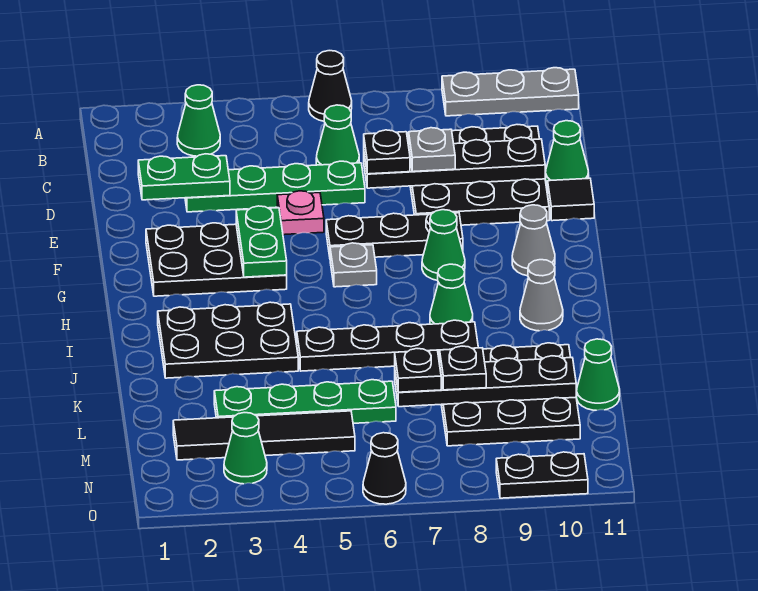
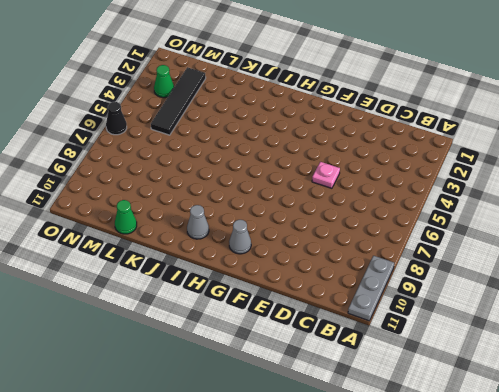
none -> black cone A6 level 1
none -> green cone B3 level 1
none -> green cone C6 level 1
none -> black plate C8:E10 level 1

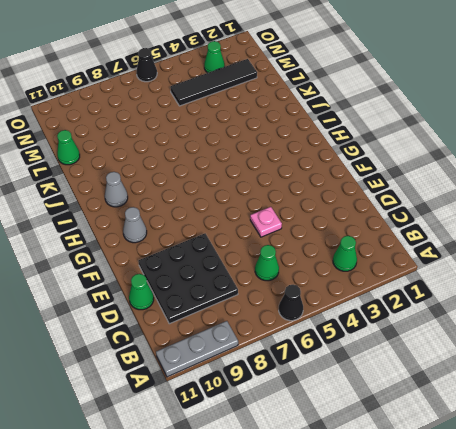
none -> green plate D3:D6 level 1
none -> black tile E11 level 1
none -> black plate F2:G4 level 1
none -> black plate F6:F8 level 1

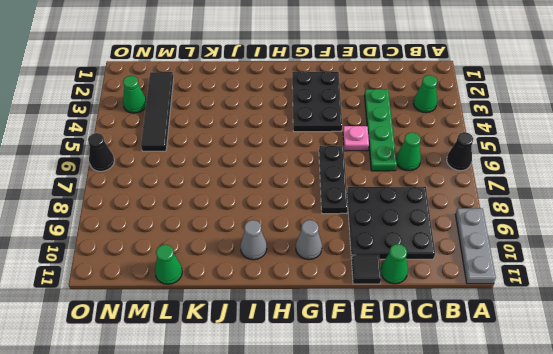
none -> grey plate G6 level 1
none -> green cone G8 level 1
none -> black plate I2:J4 level 1
none -> green cone I8 level 1

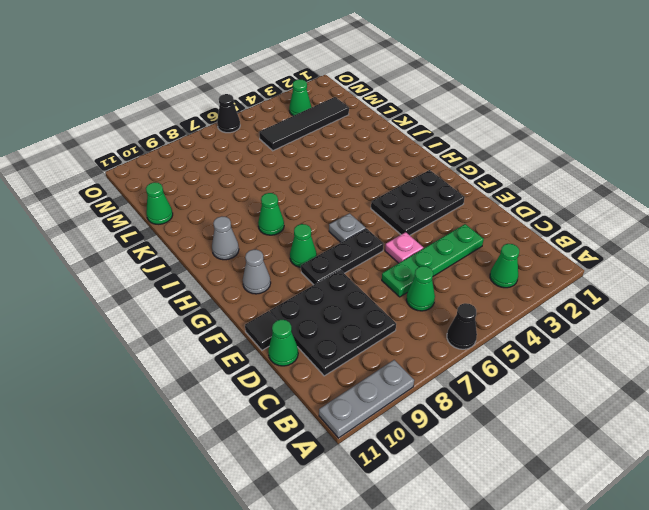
none -> black plate I2:J4 level 1
none -> black plate J5:J8 level 1
none -> black plate K8:M10 level 1
none -> green plate L3:L6 level 1

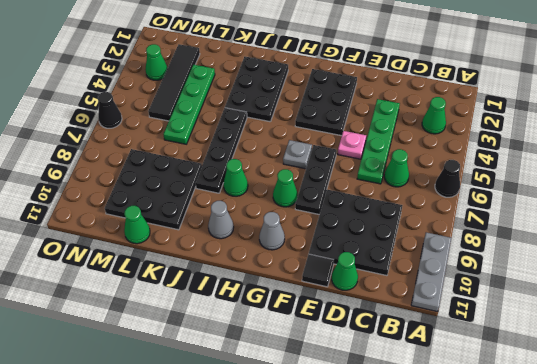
none -> black plate O9:O10 level 1
none -> green plate D2:D3 level 2
none -> black plate D7:D10 level 2
none -> green plate F4:G4 level 2

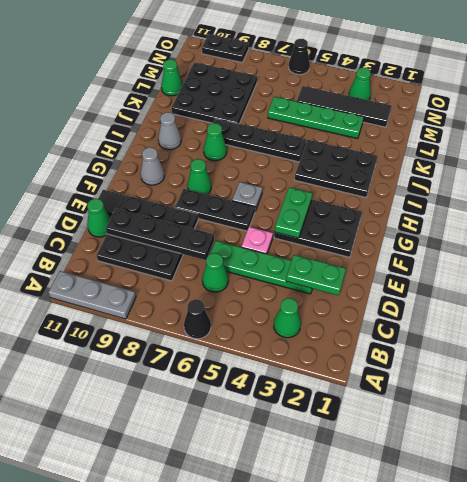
none -> black plate L7:L10 level 2
none -> black plate D7 level 3
none -> grey plate D8 level 3
none -> black plate L7 level 3

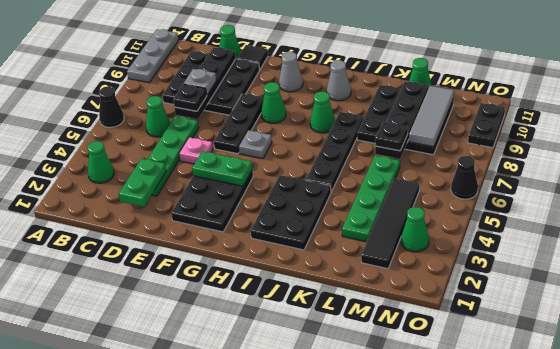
grey tile M8:M10 level 2 -> none
none -> black plate L8 level 3

